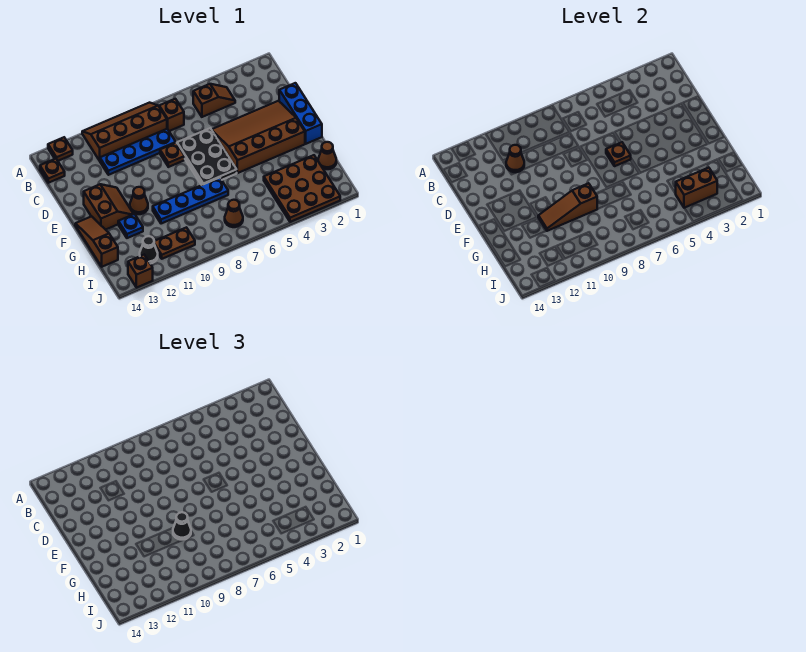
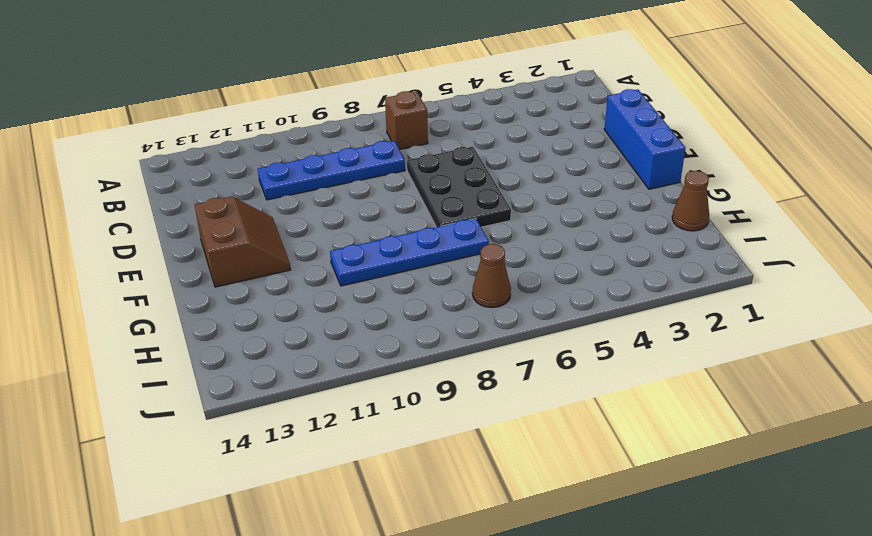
none -> brown slope A8:B11 level 1 top B
none -> brown plate A13 level 1
none -> brown slope B4:B5 level 1 top 5

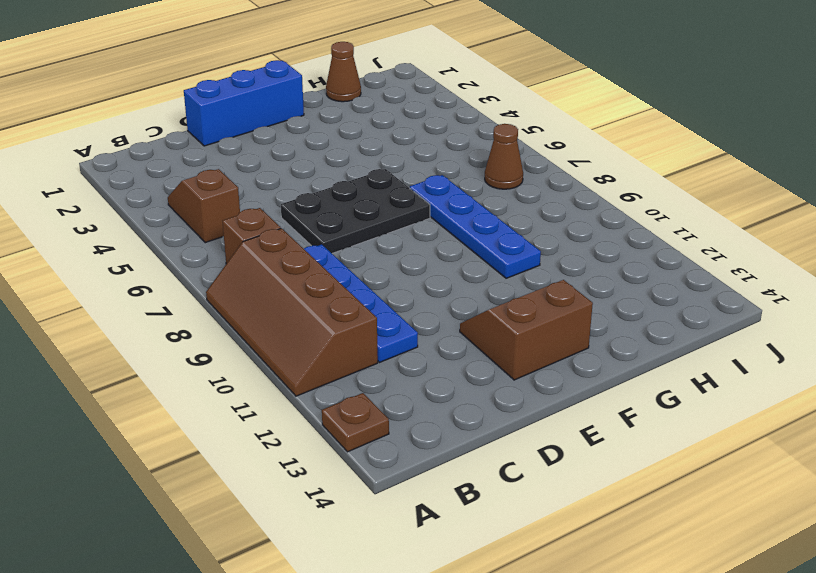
none -> brown plate B14 level 1
none -> brown slope D2:F5 level 1 top F
none -> brown plate D8 level 1

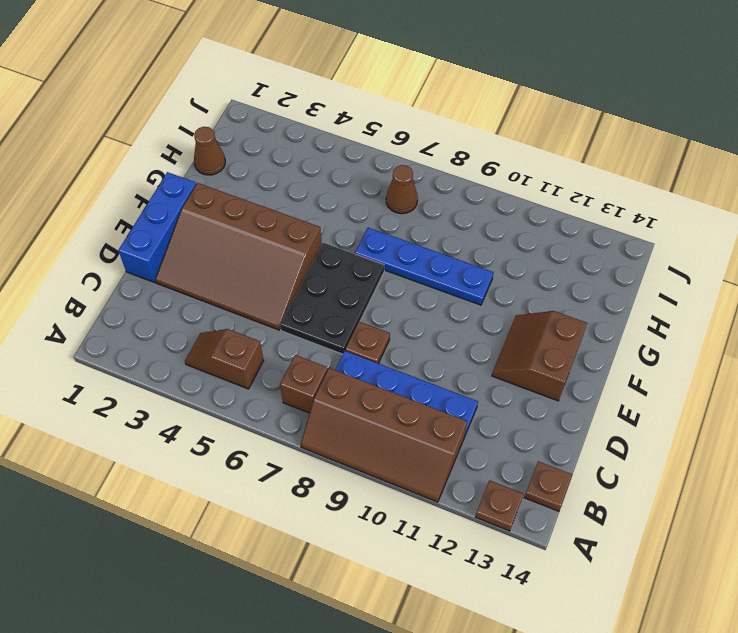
none -> brown cone F11 level 1
none -> brown slope F14:H14 level 1 top H
none -> blue plate G12 level 1

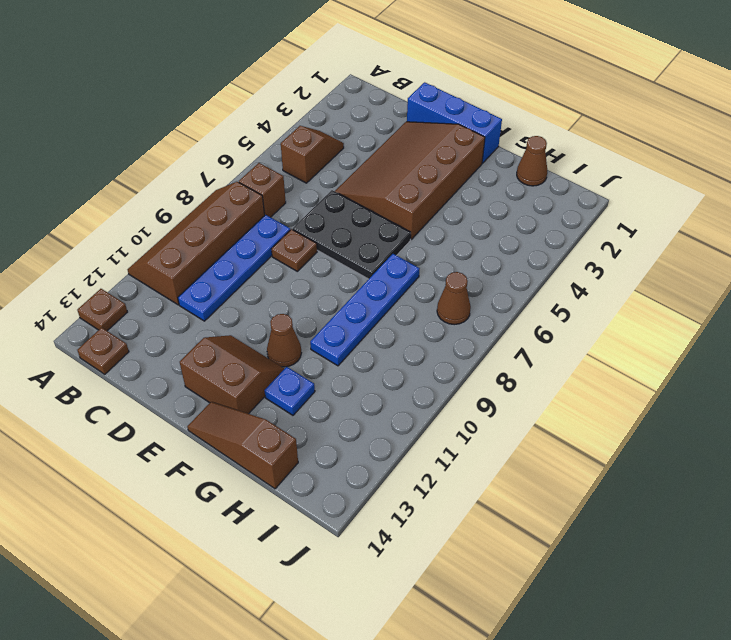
none -> brown plate H2:J4 level 1
none -> brown plate I10:I11 level 1
none -> black cone I12 level 1

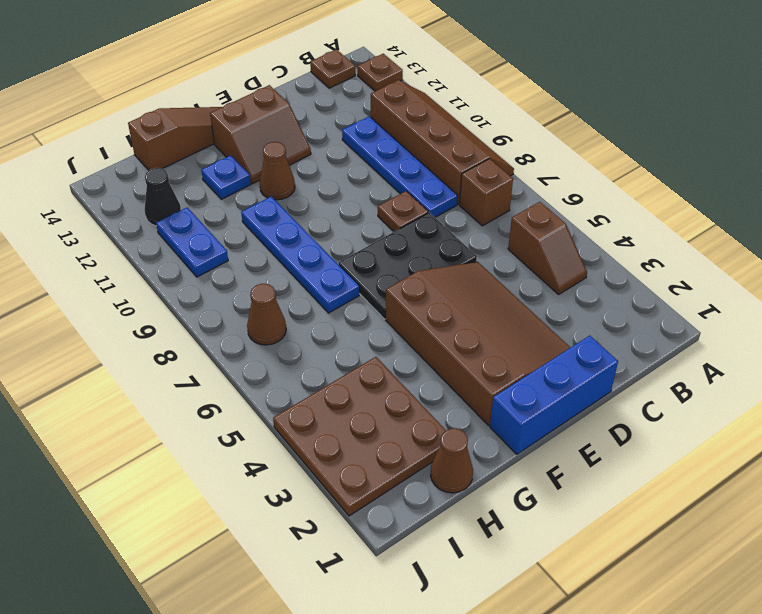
blue plate I10:I11 level 1 -> brown plate I10:I11 level 1
none -> brown brick J13 level 1
none -> brown cone C11 level 2
none -> brown plate E6 level 2

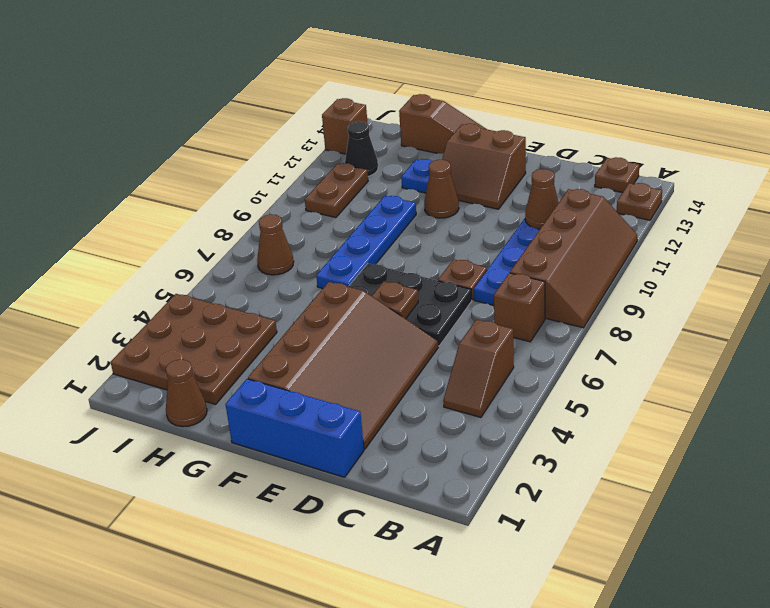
none -> brown slope G9:G11 level 2 top 9
none -> brown brick I3:I4 level 2
none -> black cone G9 level 3

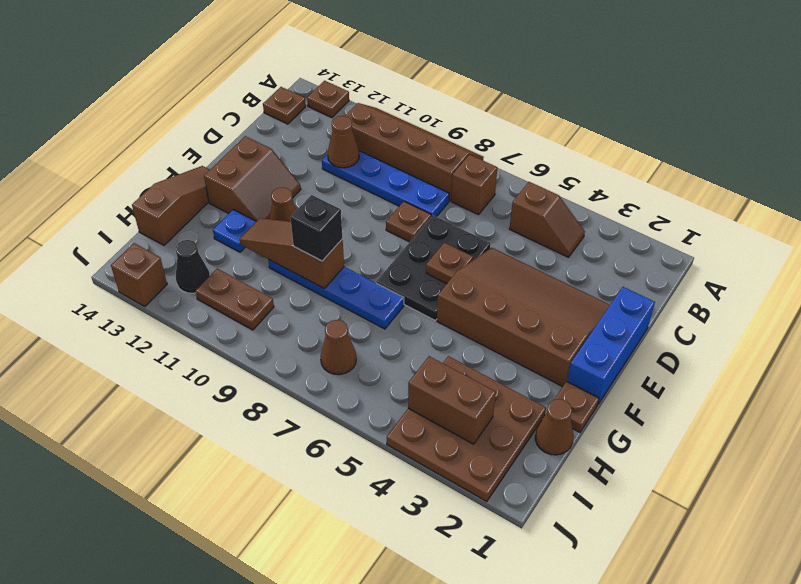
brown plate G1 level 1 -> none
black brick G9 level 3 -> black cone G9 level 3

